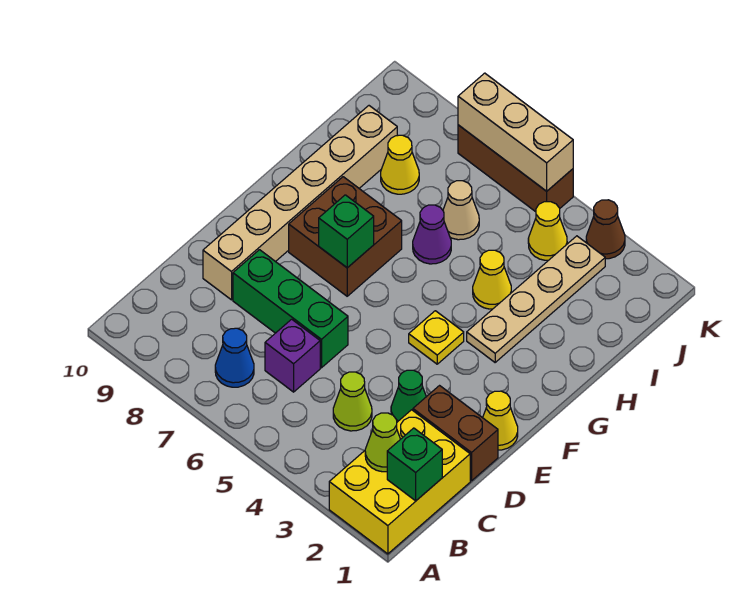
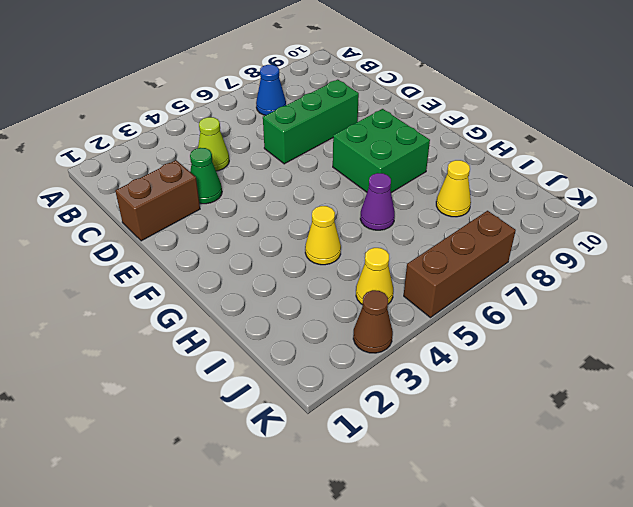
green brick F7:G8 level 1 -> brown brick F7:G8 level 1
none -> yellow brick A1:C2 level 1
none -> purple brick C6 level 1
none -> tan brick D9:I9 level 1

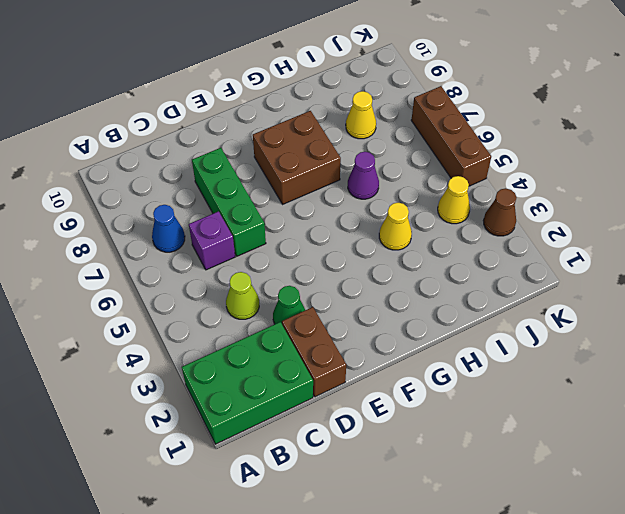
green brick A1:C2 level 1 -> yellow brick A1:C2 level 1
none -> tan brick D9:I9 level 1
none -> yellow cone E1 level 1
none -> yellow plate F4 level 1

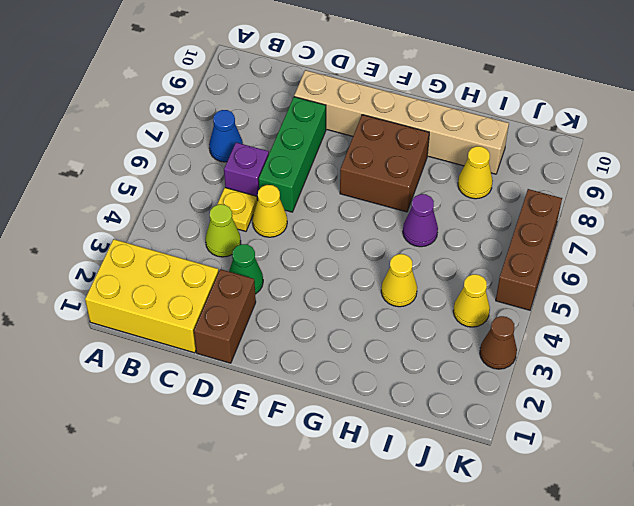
yellow plate C5 level 1 -> yellow plate F4 level 1
yellow cone D5 level 1 -> yellow cone E1 level 1
none -> tan plate G3:J3 level 1
none -> tan cone I6 level 1
none -> green brick B1 level 2

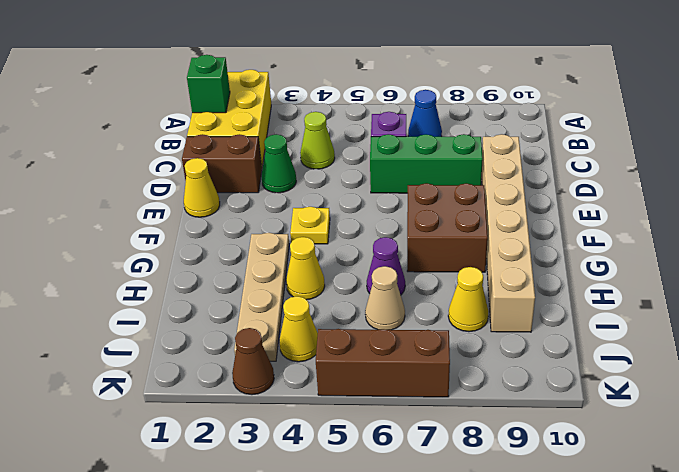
none -> lime cone B2 level 2
none -> green brick F7 level 2
none -> tan brick K5:K7 level 2

